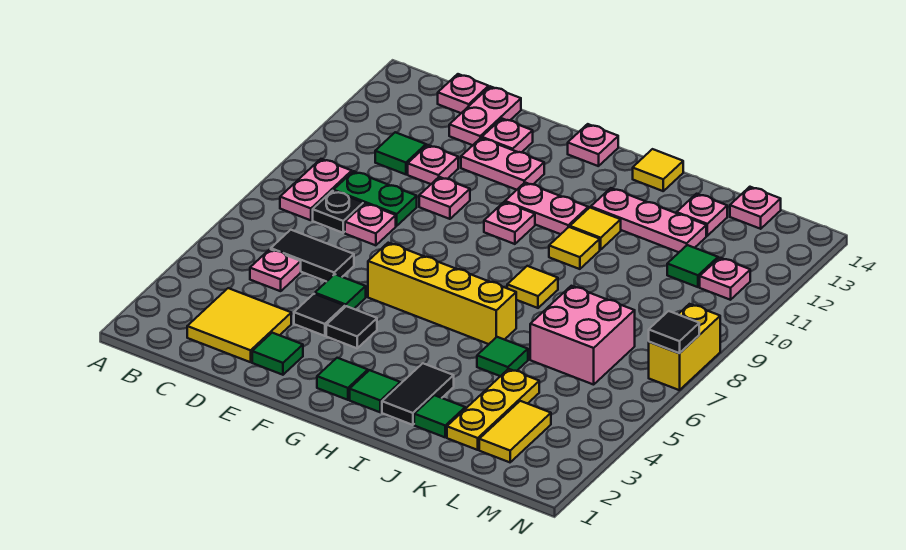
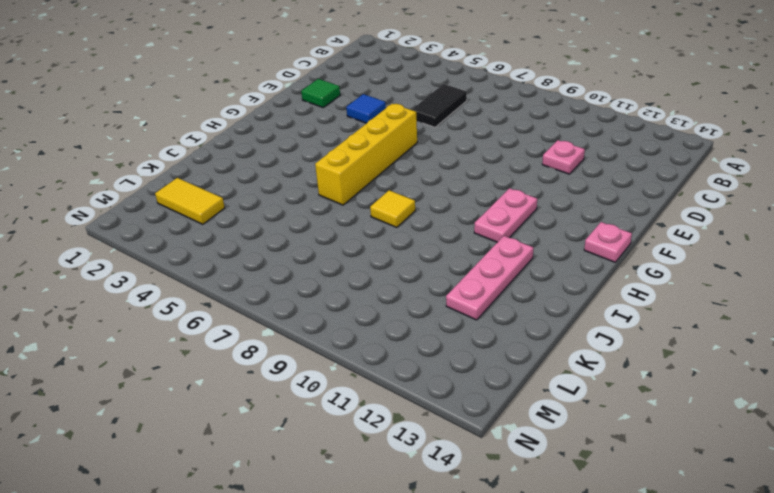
blue tile E4 level 1 -> black tile E4 level 1
none -> pink plate B8:B9 level 1
none -> yellow tile C2:D3 level 1
none -> pink plate C5 level 1
none -> black plate C8 level 1

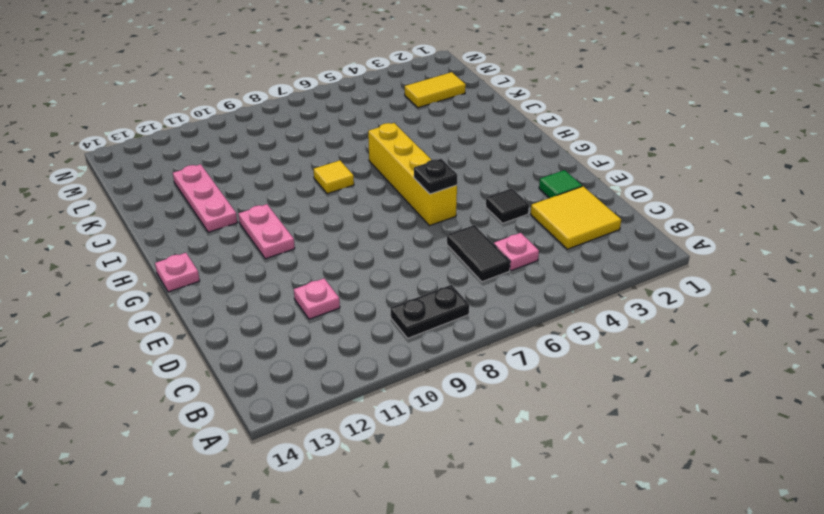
black plate B8:B9 level 1 -> pink plate B8:B9 level 1
black plate F6 level 2 -> black plate C8 level 1
none -> green plate C9:D9 level 1
none -> green tile C11 level 1
none -> pink plate C14 level 1
none -> pink plate D8 level 1

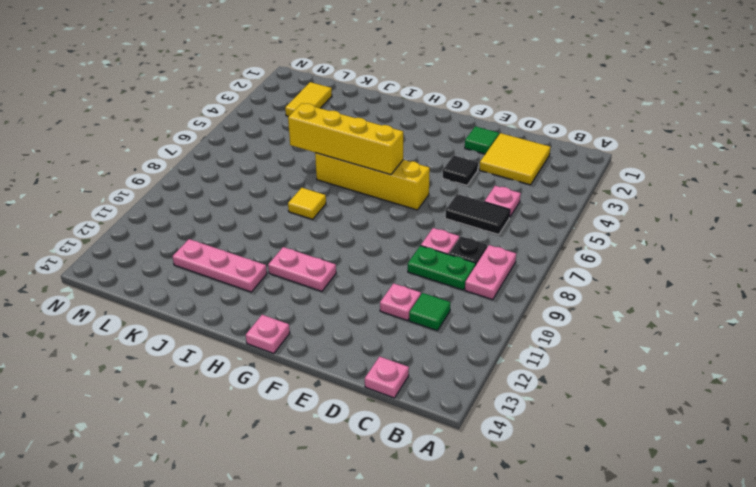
yellow brick G6:J6 level 2 -> none
none -> pink plate D13:D14 level 1
none -> green tile E5 level 1
none -> pink plate E10 level 1
none -> pink plate E12:F12 level 1

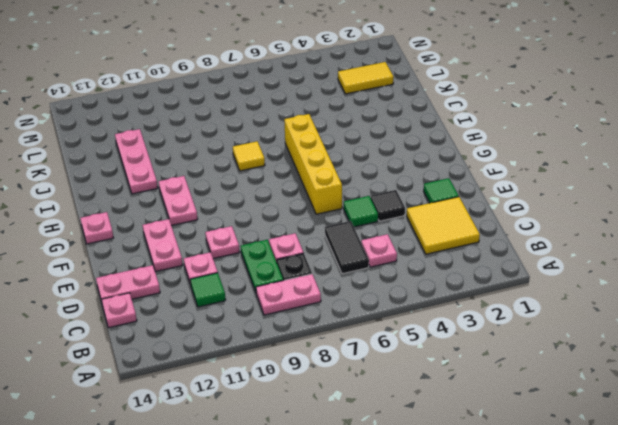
none -> pink plate E13 level 1
none -> black tile F4 level 1
none -> green tile G2 level 1
none -> pink plate G10 level 1

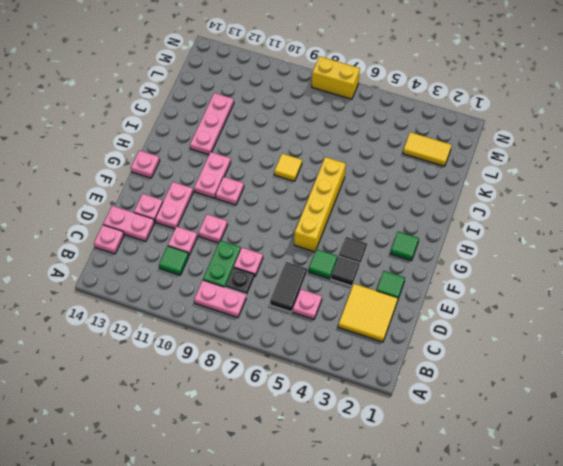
none -> green tile H2 level 1
none -> black tile I2:I3 level 1
none -> yellow tile I10 level 1
none -> yellow tile I11 level 1

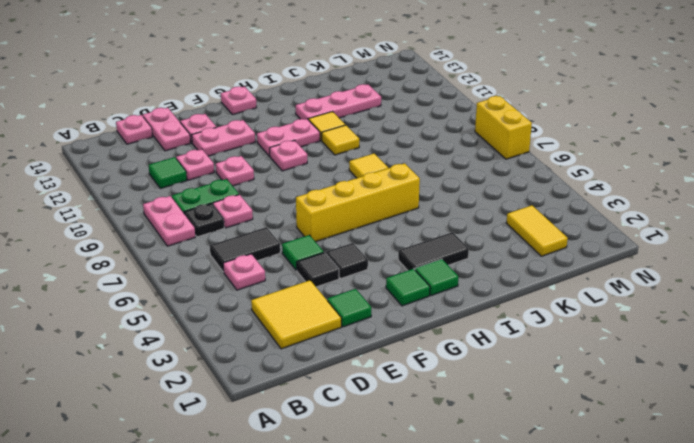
black tile H3:I3 level 1 -> black tile I2:I3 level 1
none -> yellow tile I14 level 1
none -> green tile J2 level 1
none -> green tile J5 level 1
none -> yellow plate K2:K4 level 1

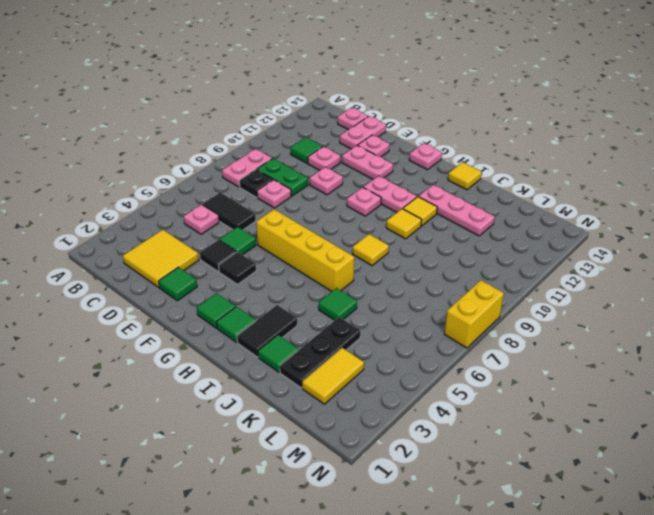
black plate K2:K4 level 1 -> yellow plate K2:K4 level 1
none -> pink brick K6:L7 level 1
none -> pink plate K13 level 1
none -> green tile L11 level 1
none -> pink plate L14 level 1

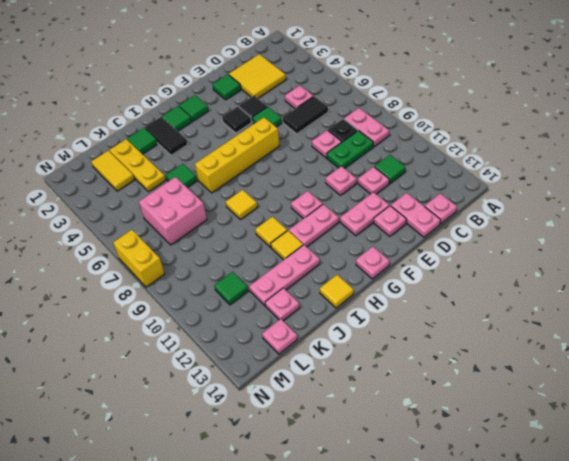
none -> pink plate M11 level 1
none -> black tile N7 level 2

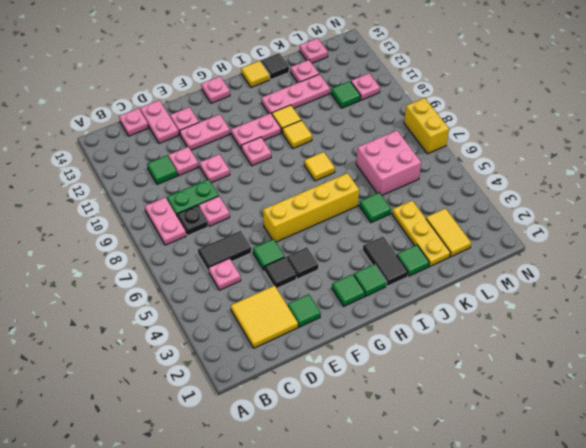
black tile J14 level 1 -> black tile N7 level 2

